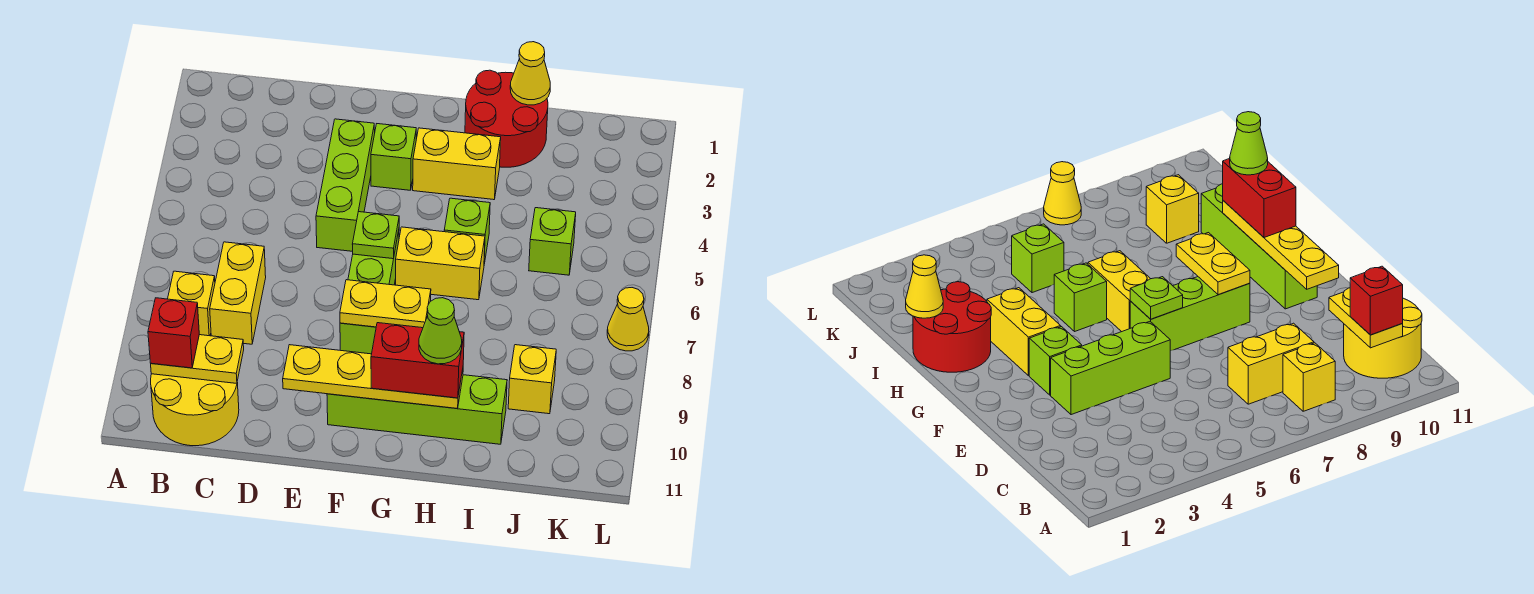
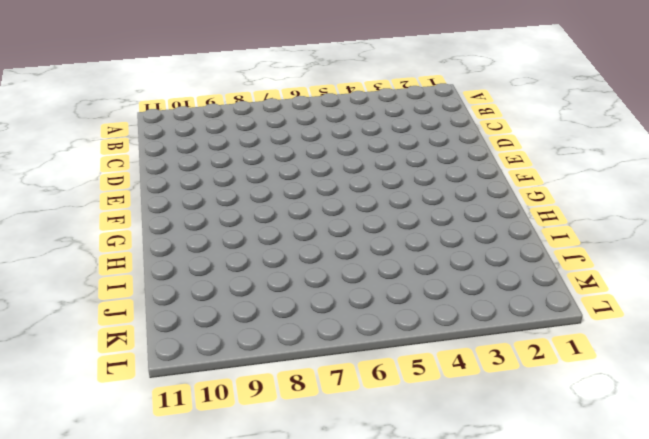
none -> yellow brick B8 level 1
none -> yellow round brick B10:C11 level 1
none -> yellow brick C7:C8 level 1

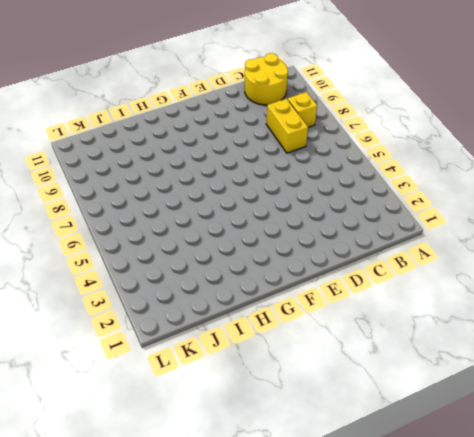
none -> lime brick E3:E5 level 1
none -> lime brick F3 level 1
none -> lime brick F6:F8 level 1

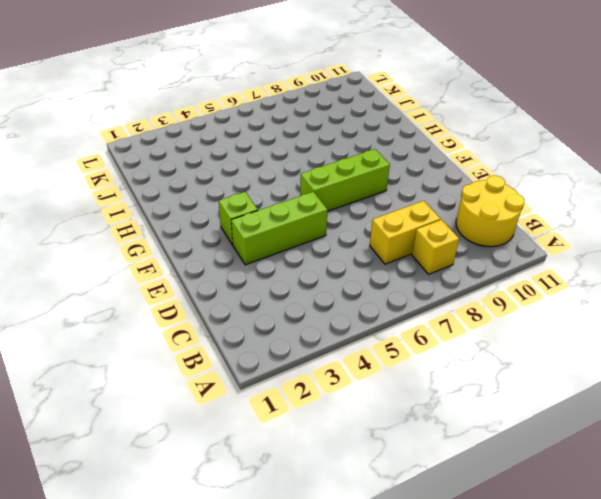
none -> lime brick F10:I10 level 1
none -> yellow brick G3:H3 level 1
none -> yellow brick G6:H6 level 1

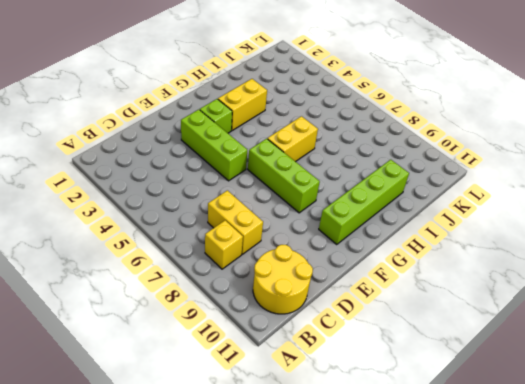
none -> red round brick H1:I2 level 1
none -> lime brick H5 level 1
none -> lime brick J5 level 1

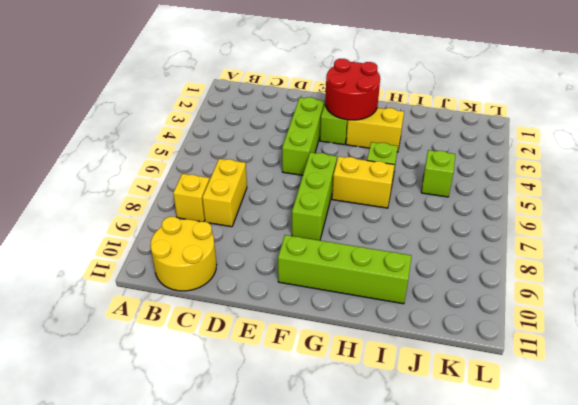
red round brick F2:G3 level 2 -> red round brick H1:I2 level 1
none -> yellow brick J9 level 1
none -> yellow cone L7 level 1
none -> yellow plate B10:C10 level 2

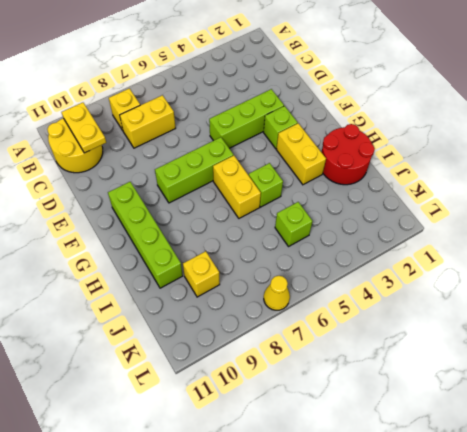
none -> yellow plate E10:H10 level 2
none -> lime plate F6 level 2
none -> yellow plate F8:G8 level 2

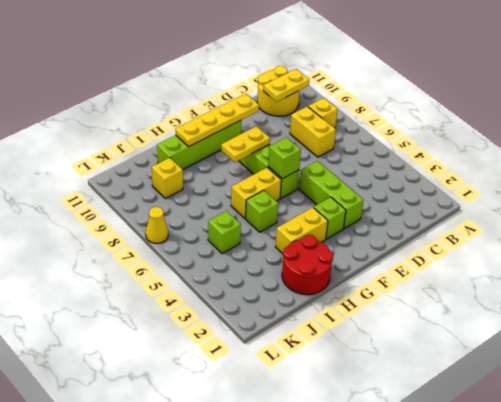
lime brick F6 level 2 -> lime plate F6 level 2
none -> yellow cone I1 level 2
none -> red brick B10 level 3
none -> red brick G10:H10 level 3

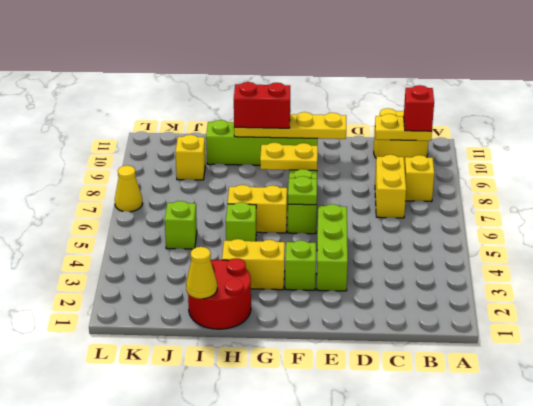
none -> lime cone H10 level 4

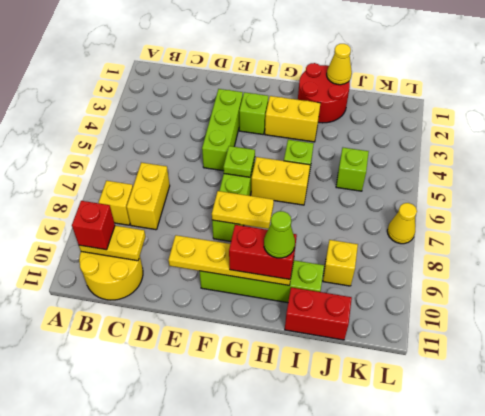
red brick I11:J11 level 1 -> none

